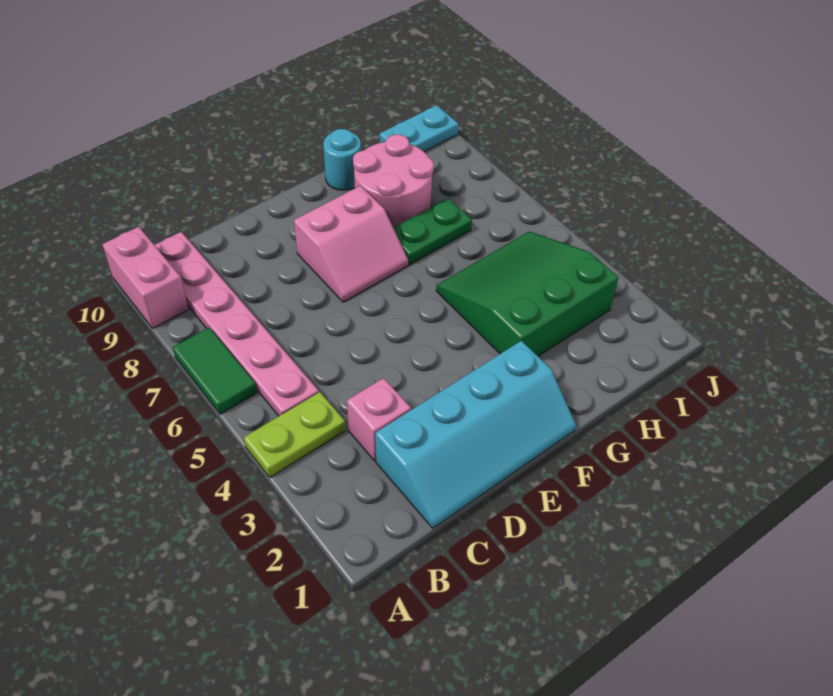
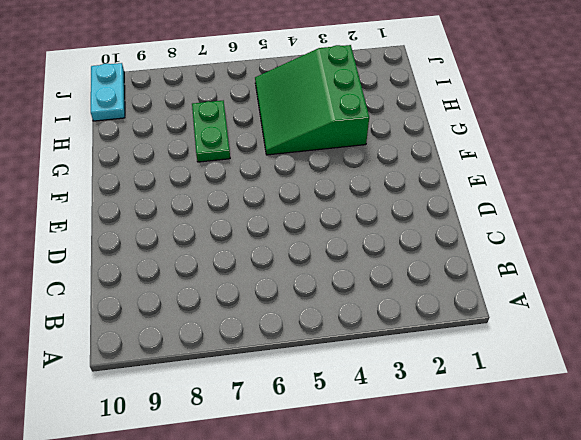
none -> lime plate A4:B4 level 1
none -> green tile A6:A7 level 1
none -> pink brick A9:A10 level 1

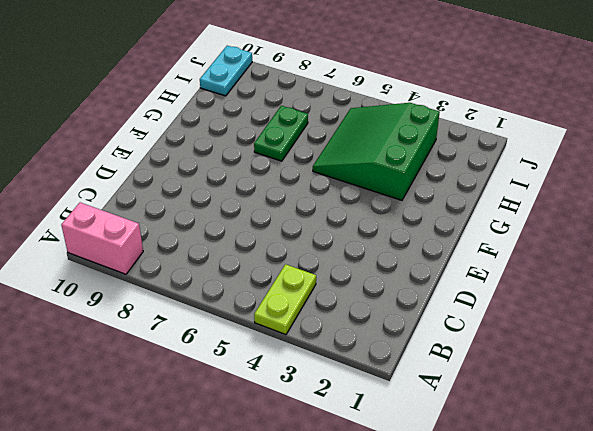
none -> green tile A6:A7 level 1
none -> pink plate B5:B10 level 1
none -> cyan slope C1:F2 level 1 top 2

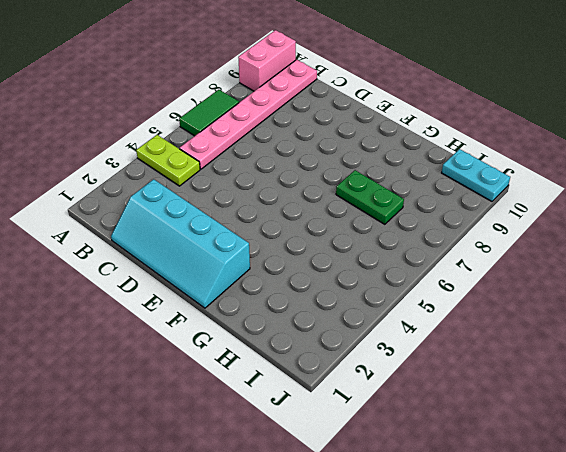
none -> pink brick C3 level 1
none -> pink slope E7:F8 level 1 top 8
none -> green slope G3:I5 level 1 top 3

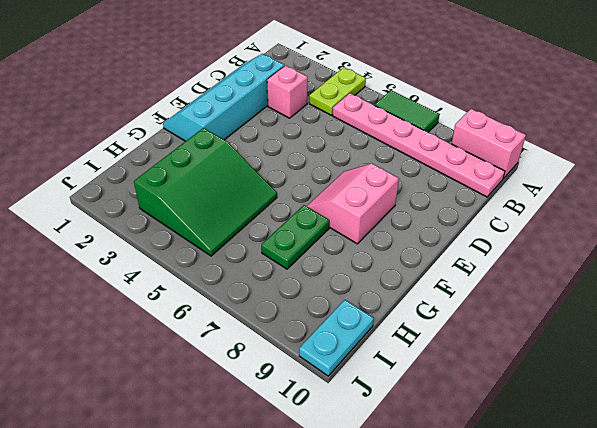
none -> pink round brick G8:H9 level 1
none -> cyan round brick G10 level 1

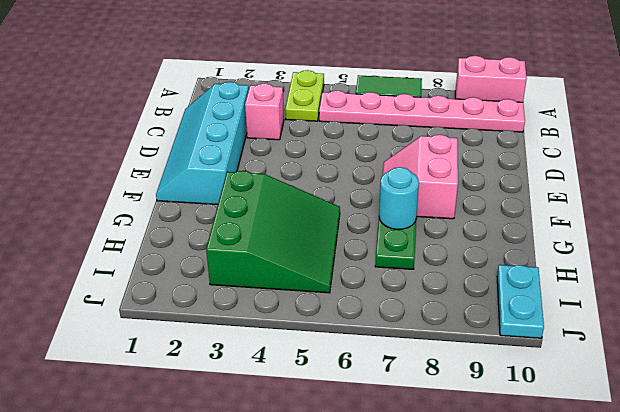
cyan round brick G7 level 2 -> cyan round brick G10 level 1
none -> pink round brick G8:H9 level 1

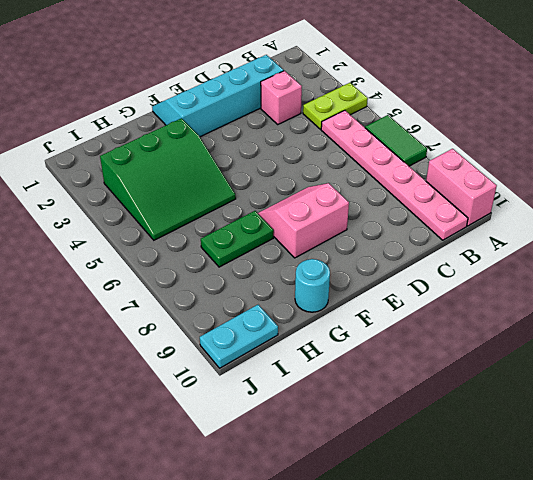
none -> pink round brick G8:H9 level 1

